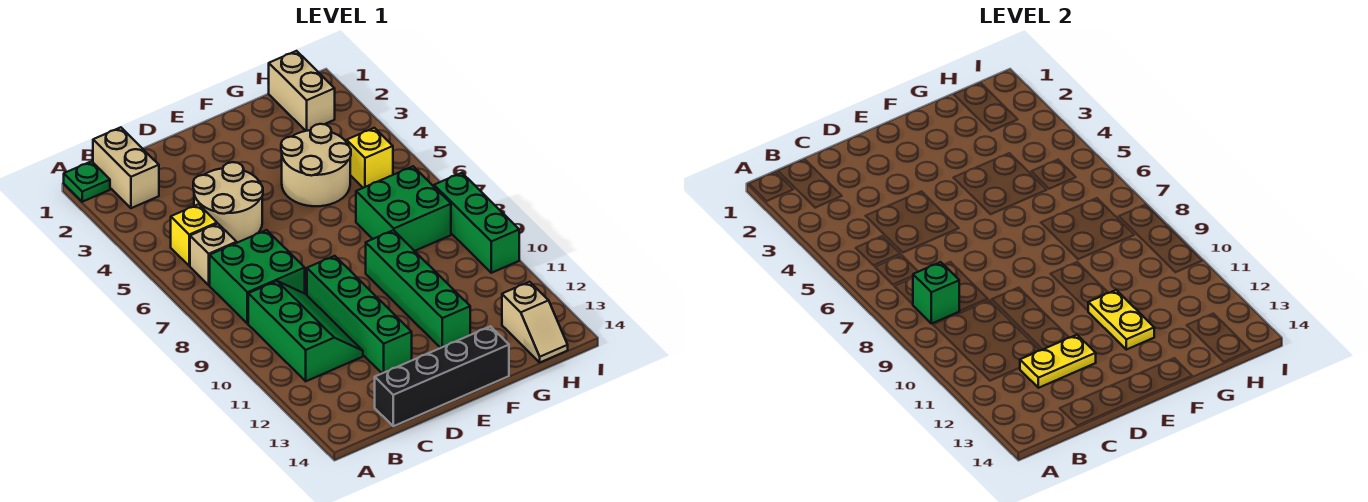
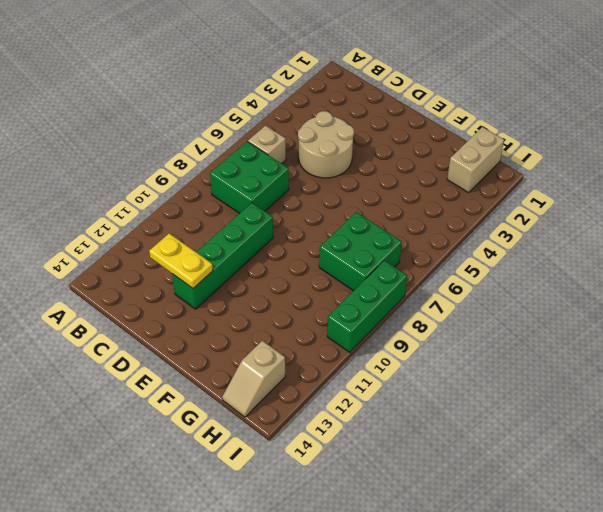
none -> green plate A1 level 1
none -> tan brick B1:B2 level 1
none -> yellow brick B5 level 1

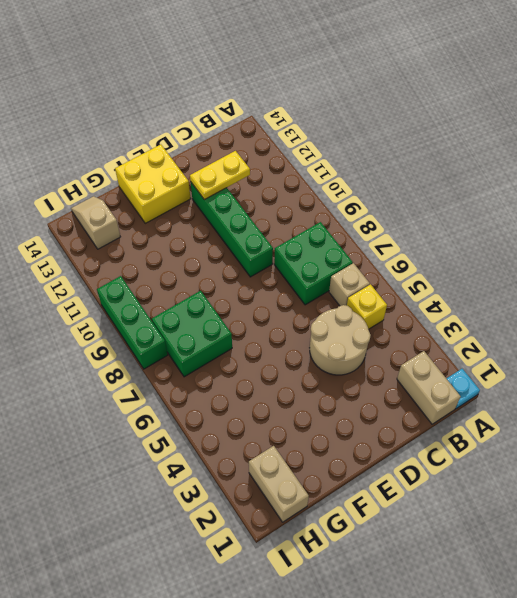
cyan plate A1 level 1 -> green plate A1 level 1
yellow brick E13:F14 level 1 -> black brick C14:F14 level 1
none -> green slope B9:C11 level 1 top B
none -> tan round brick F4:G5 level 1
none -> green brick F9:F12 level 1

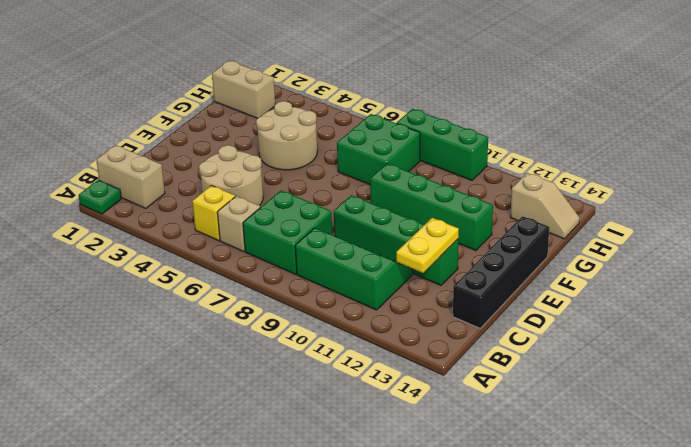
none -> yellow brick H5 level 1
none -> green brick B8 level 2
none -> yellow plate F11:F12 level 2

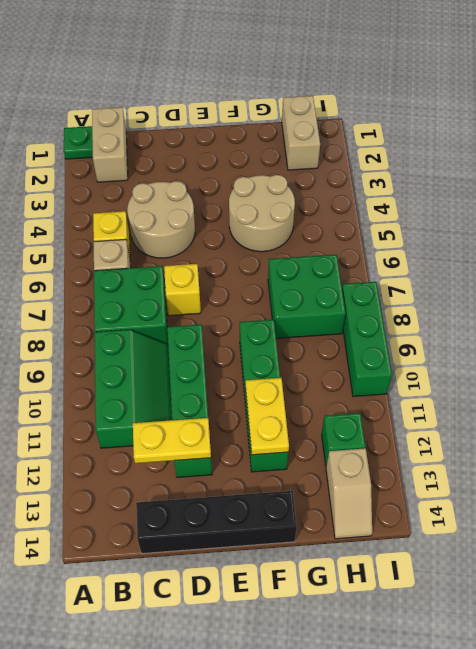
yellow brick D7 level 1 -> yellow brick H5 level 1
green brick H12 level 1 -> green brick B8 level 2

